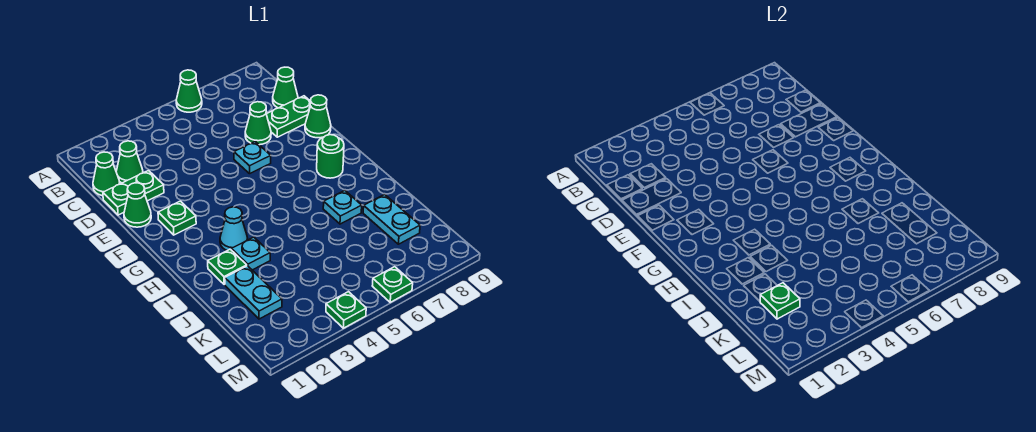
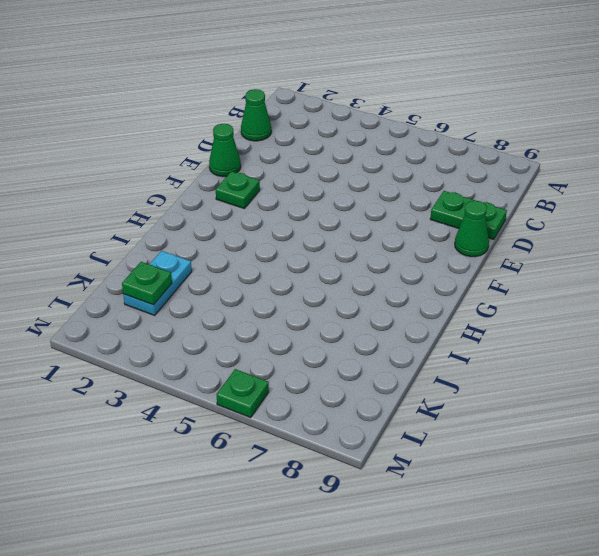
none -> green cone A6 level 1
none -> green cone C2 level 1
none -> green cone C9 level 1

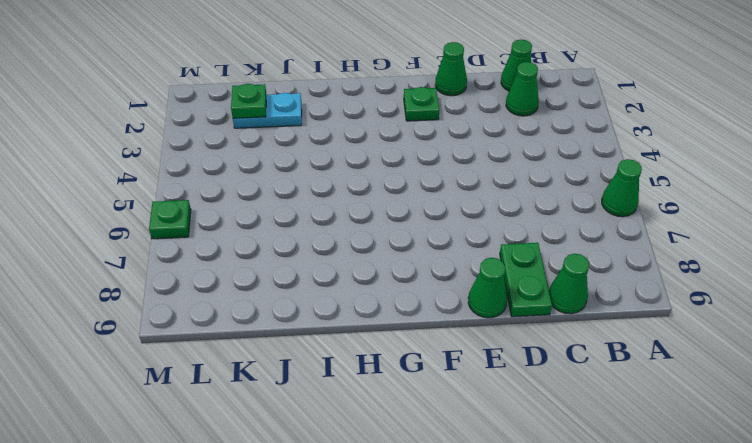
none -> green plate D1:D2 level 1
none -> green cone D7 level 1
none -> cyan plate E6 level 1

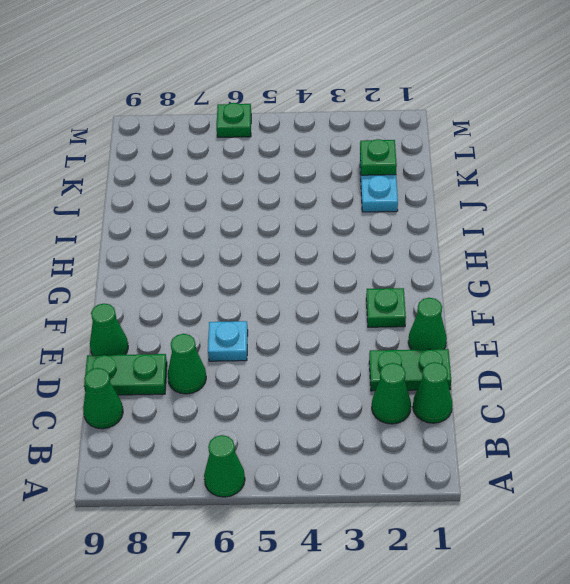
none -> green round brick G8 level 1
none -> cyan cone H3 level 1
none -> green plate I2 level 1

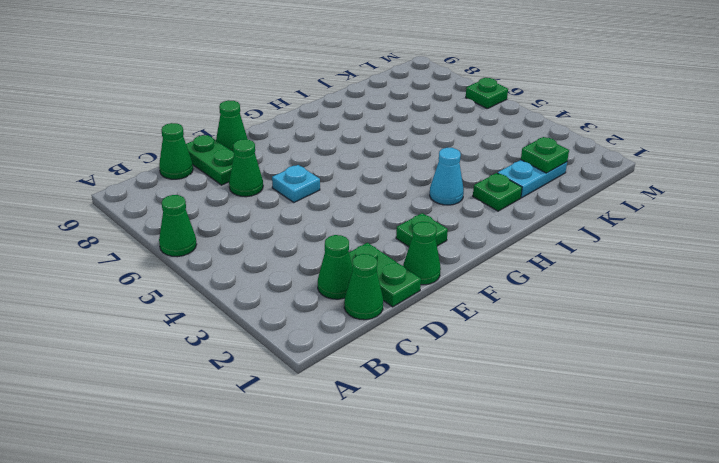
none -> green round brick G8 level 1
none -> cyan plate I3 level 1
none -> cyan plate I7 level 1

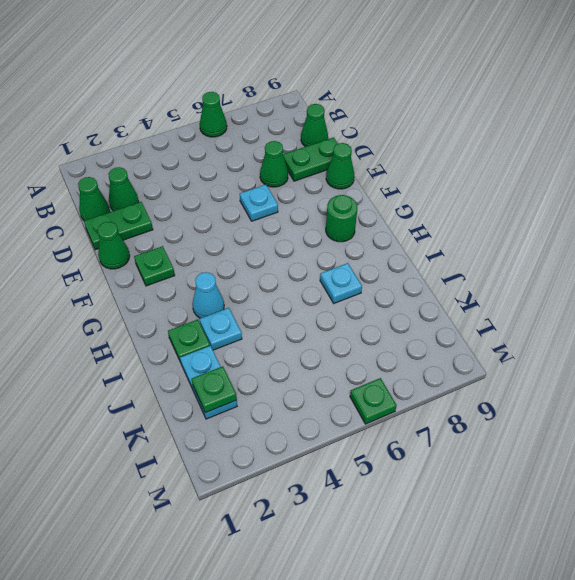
none -> cyan plate J8:K8 level 1
none -> green plate M4 level 1

